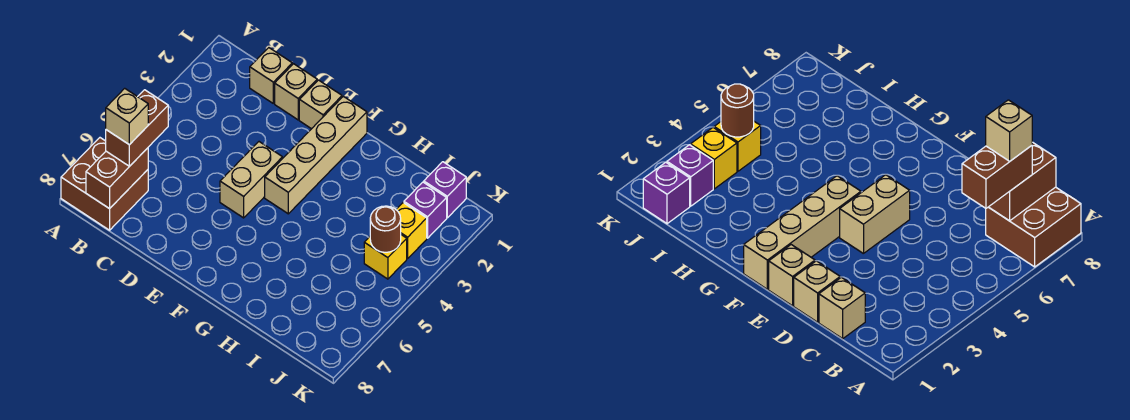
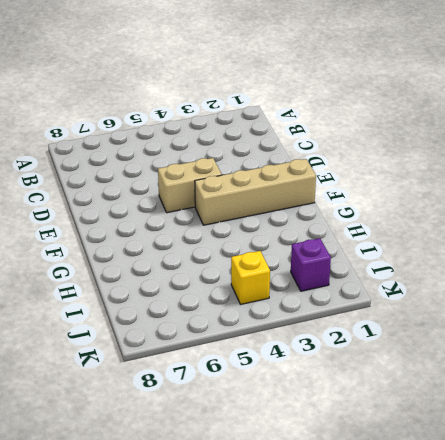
none -> brown brick A7:B8 level 1
none -> tan brick C1 level 1
none -> tan brick D1 level 1

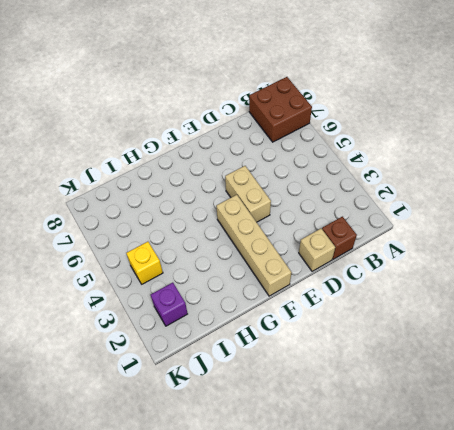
brown brick C1 level 1 -> tan brick C1 level 1
none -> tan brick E1 level 1
none -> purple brick J1 level 1
none -> yellow brick J3 level 1

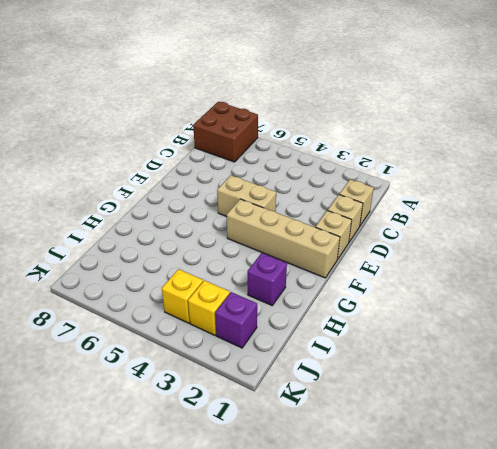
purple brick H2 level 1 -> purple brick J1 level 1
none -> brown brick B7:B8 level 2
none -> brown round brick J4 level 2
none -> brown brick B6:B7 level 3

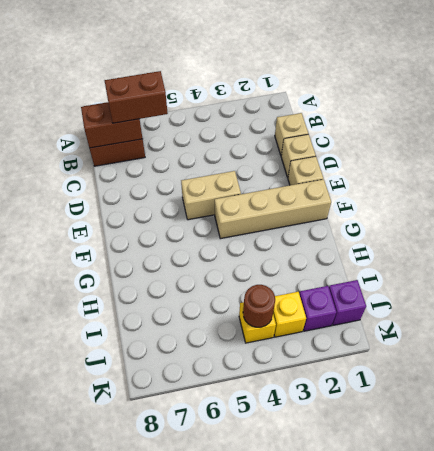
none -> tan brick B7 level 4

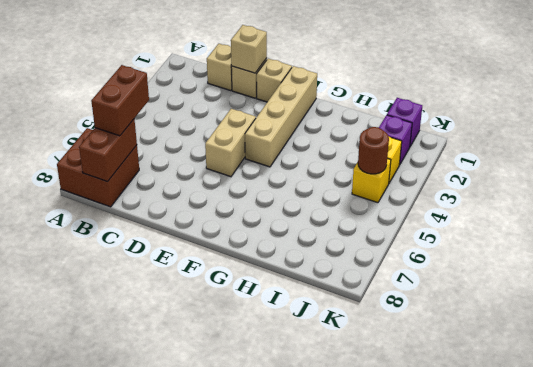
tan brick D1 level 2 -> tan brick B7 level 4

